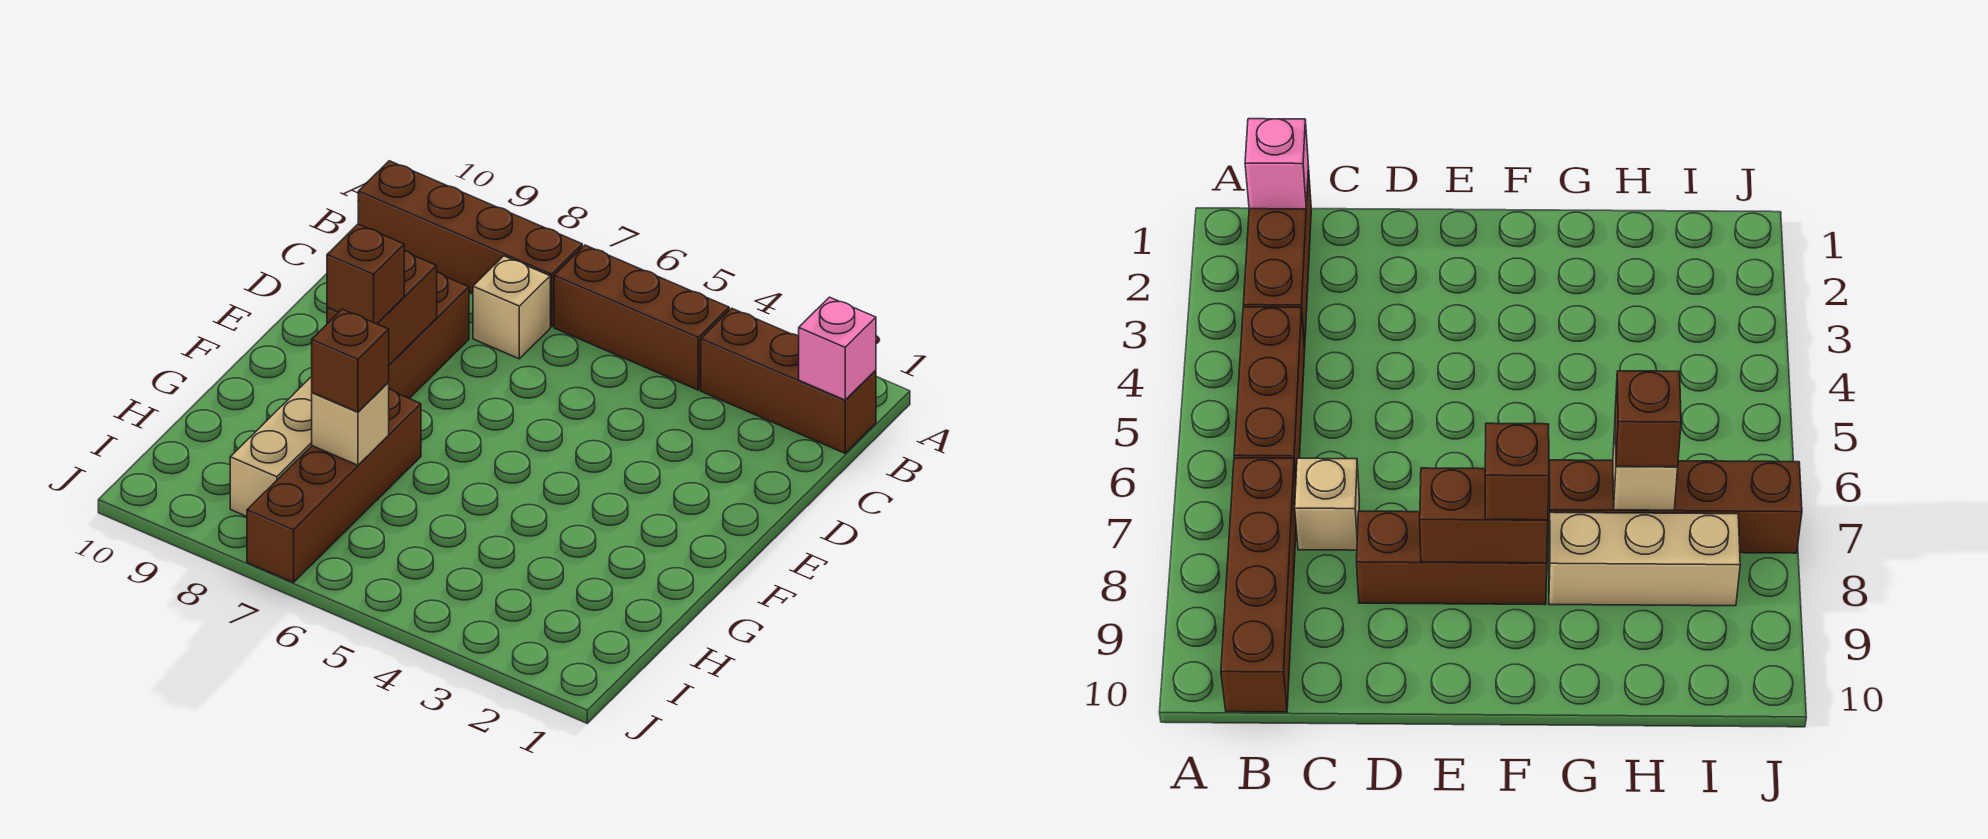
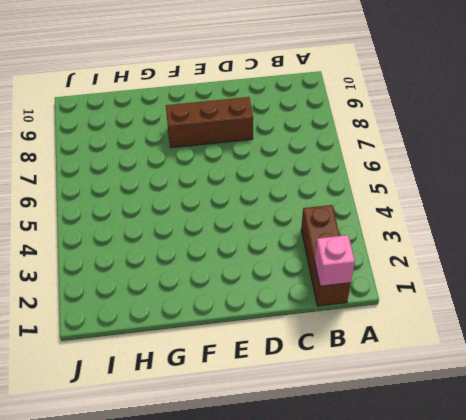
none -> brown brick B4:B6 level 1
none -> brown brick B7:B10 level 1
none -> tan brick C7 level 1

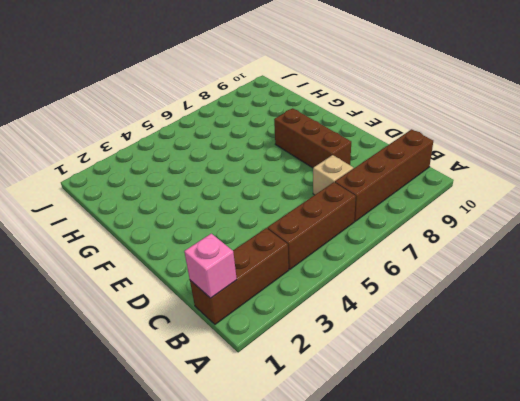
none -> brown brick G7:J7 level 1
none -> tan brick G8:I8 level 1
none -> brown brick E8:F8 level 2

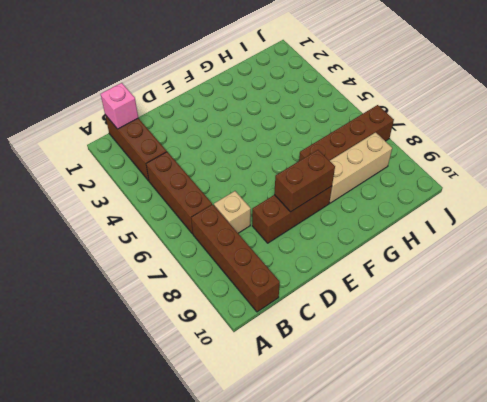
none -> tan brick H7 level 2
none -> brown brick F8 level 3
none -> brown brick H7 level 3

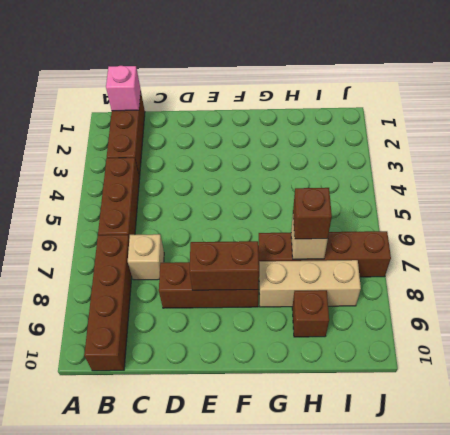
brown brick H9 level 1 -> brown brick F8 level 3

